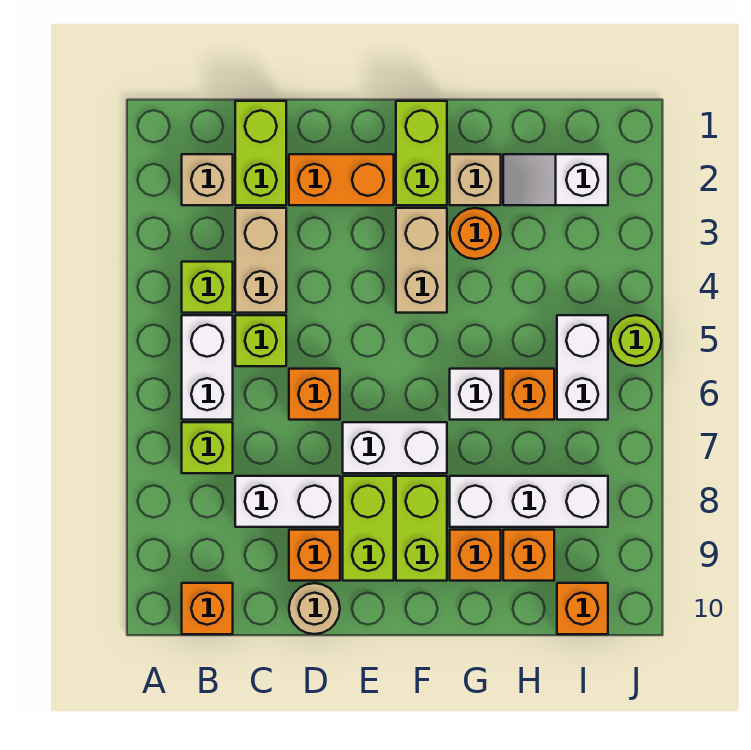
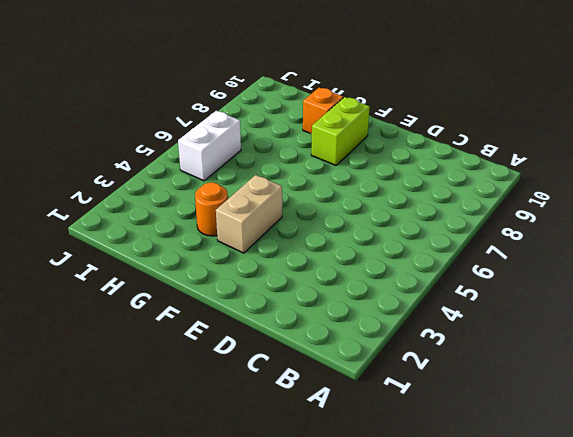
none -> tan brick B2 level 1
none -> lime brick B4 level 1
none -> white brick B5:B6 level 1

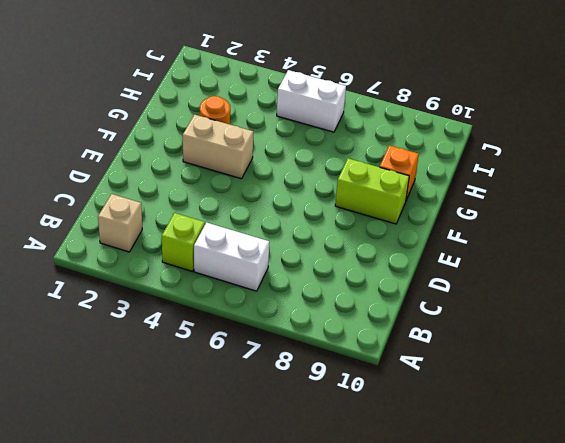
none -> lime brick B7 level 1
none -> orange brick B10 level 1
none -> lime brick C1:C2 level 1

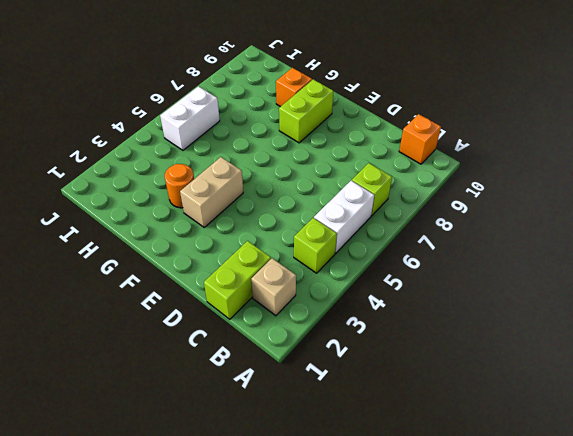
none -> tan brick C3:C4 level 1
none -> lime brick C5 level 1
none -> white brick C8:D8 level 1

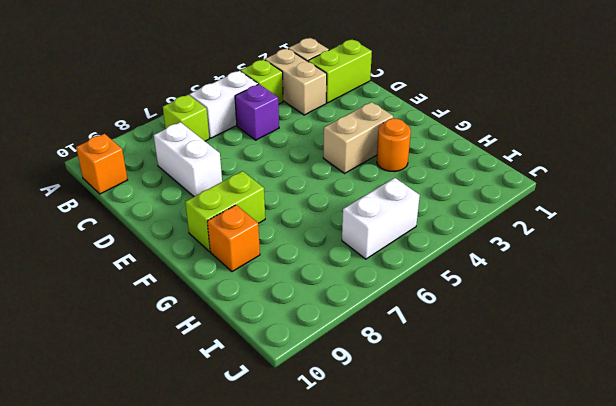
tan brick B3:C3 level 1 -> tan brick C3:C4 level 1
purple brick C5 level 1 -> lime brick C5 level 1
none -> orange brick D2:E2 level 1
none -> orange brick D6 level 1
none -> orange brick D9 level 1

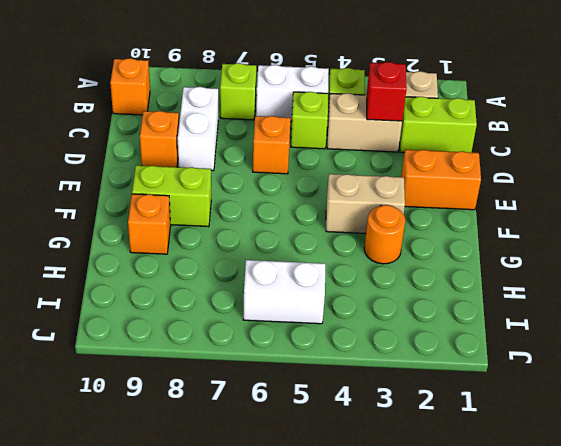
red brick C3 level 2 -> none
orange brick E1:E2 level 1 -> orange brick D2:E2 level 1
none -> tan round brick D10 level 1
none -> white brick E7:F7 level 1
none -> lime brick E8:E9 level 1

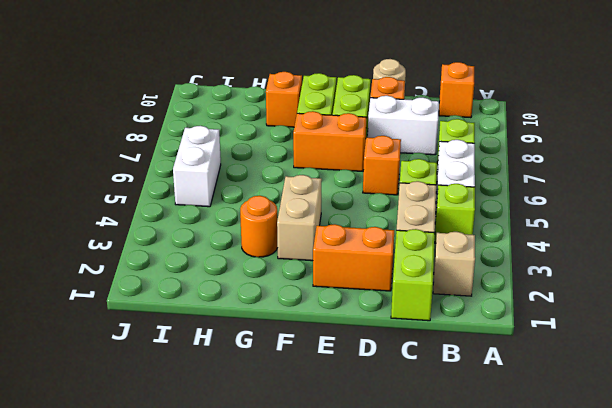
orange brick E7:F7 level 1 -> white brick E7:F7 level 1
none -> lime brick F1:F2 level 1
none -> tan brick G2 level 1
none -> white brick G6 level 1

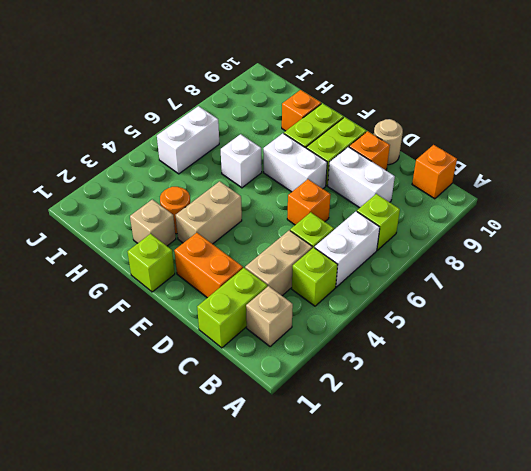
lime brick F1 level 1 -> lime brick F1:F2 level 1
none -> white brick G8:I8 level 1
none -> white slope H2:I2 level 1 top I
none -> orange brick H6 level 1

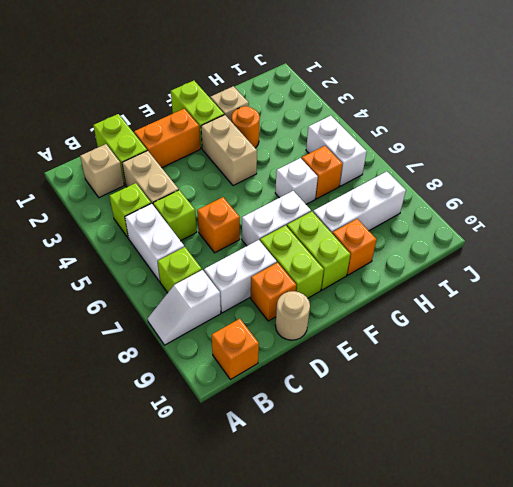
white slope A8:B8 level 1 top B -> white slope H2:I2 level 1 top I
none -> orange brick H9 level 1
none -> orange brick I10 level 1
none -> lime round brick J5 level 1

